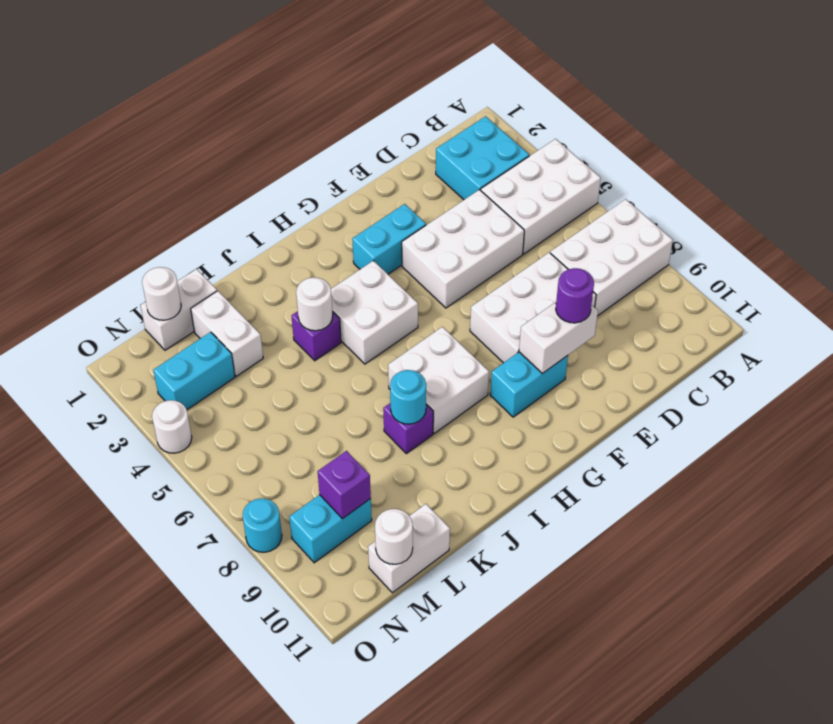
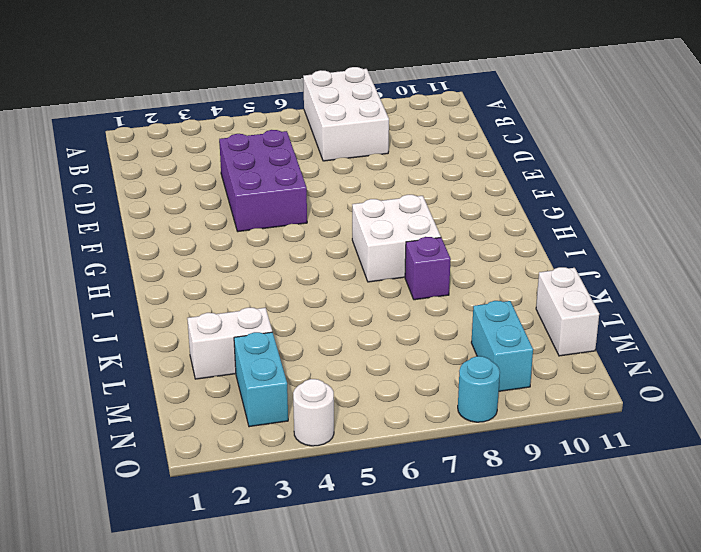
purple brick D4:F5 level 1 -> white brick D4:F5 level 1
none -> white brick A4:C5 level 1
none -> cyan brick B2:C3 level 1
none -> white brick D7:F8 level 1

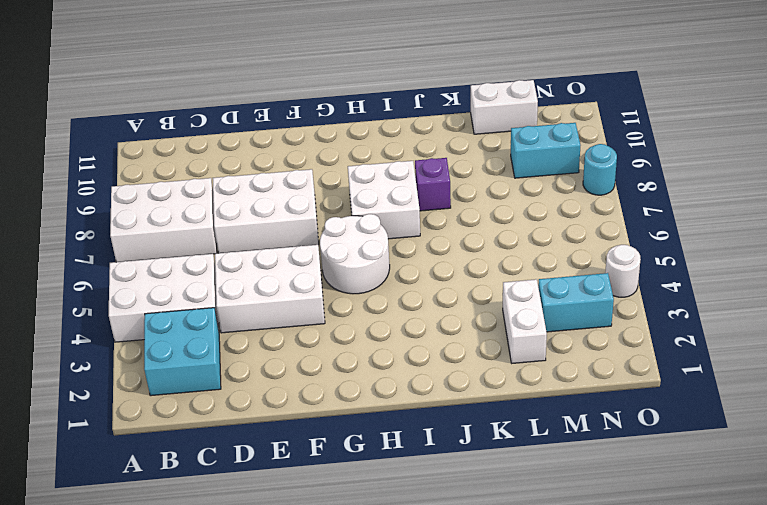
white round brick G5:H6 level 1 -> white brick H4:I5 level 1
none -> cyan brick F3:G3 level 1
none -> cyan brick F9:G9 level 1
none -> purple brick J4 level 1

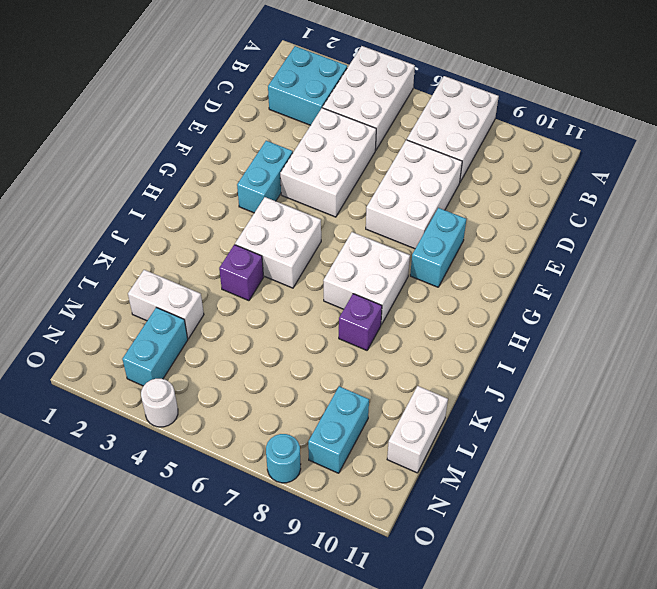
none -> white brick L1:M1 level 1
none -> white brick E9:F9 level 2
none -> white round brick J4 level 2

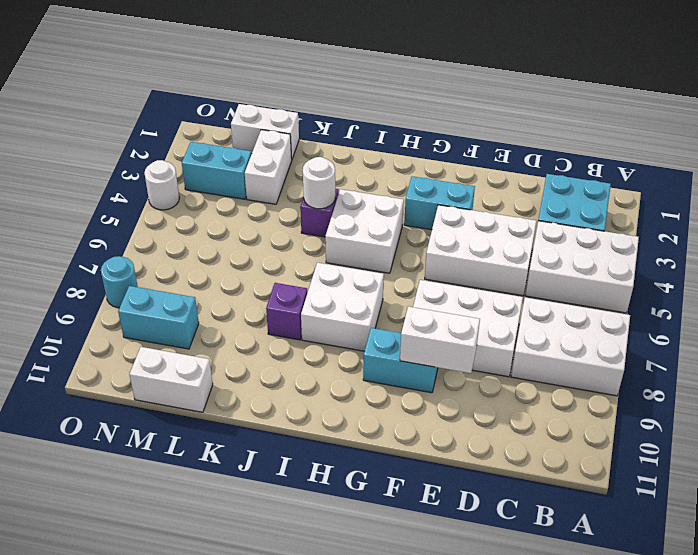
none -> cyan round brick J8 level 2
none -> white round brick M1 level 2
none -> purple brick M9 level 2

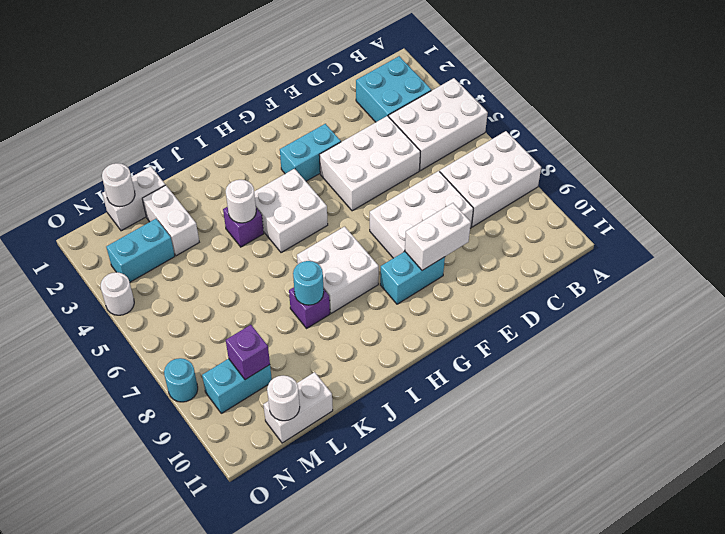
none -> purple round brick E9 level 3

